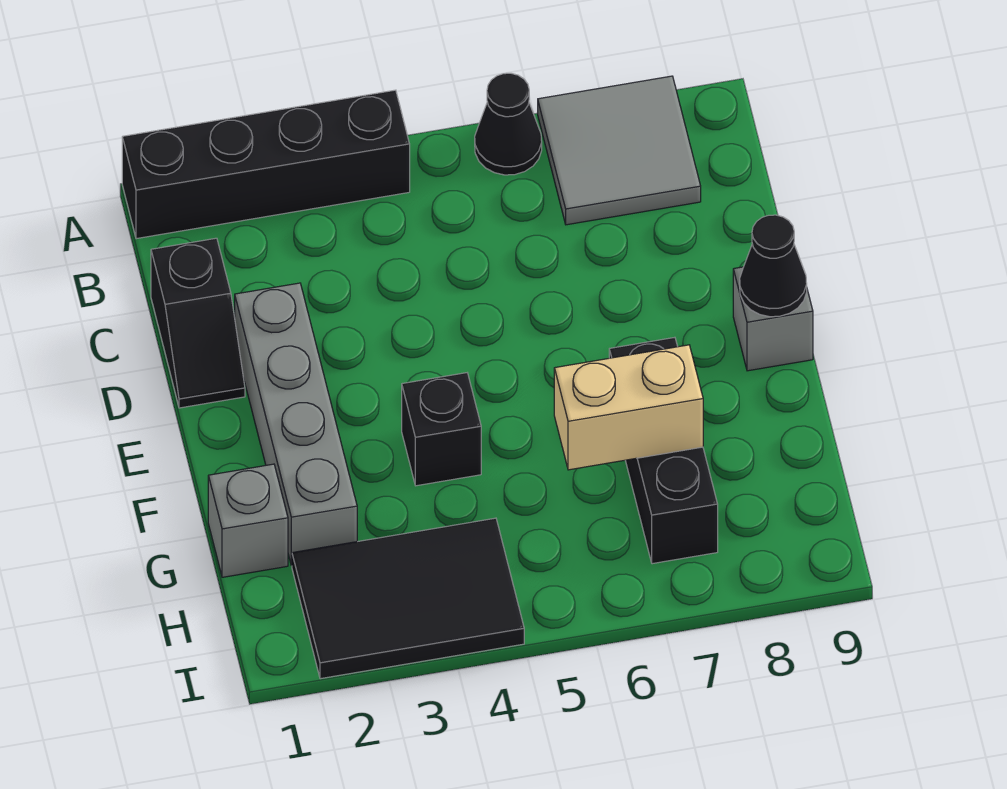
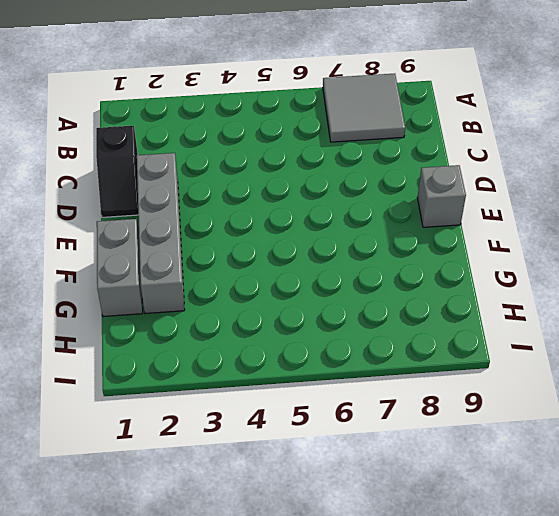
grey brick F1:G1 level 1 -> grey brick G1 level 1
none -> black brick A1:A4 level 1
none -> black cone A6 level 1
none -> black brick F4 level 1

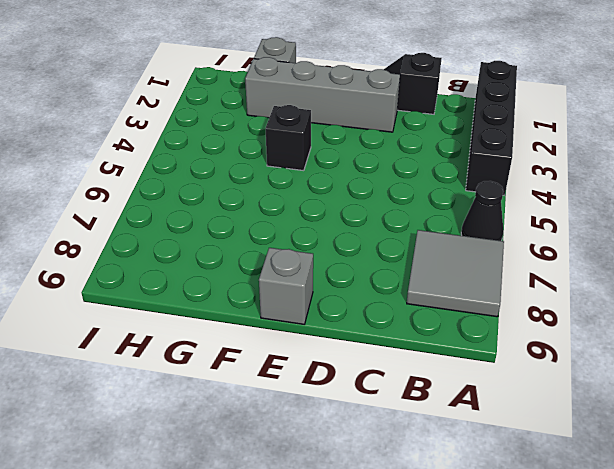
none -> black brick F7:H7 level 1
none -> black tile H2:I4 level 1
none -> black cone E9 level 2

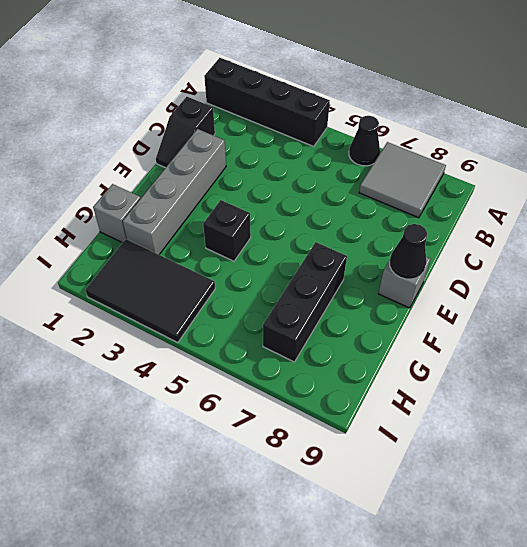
none -> tan brick G6:G7 level 2

